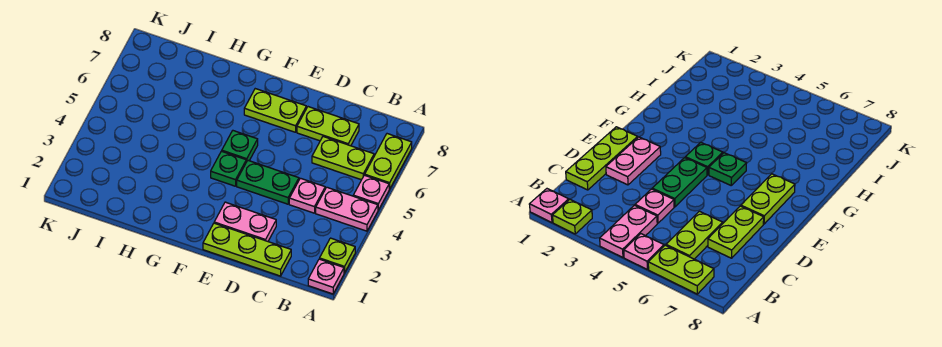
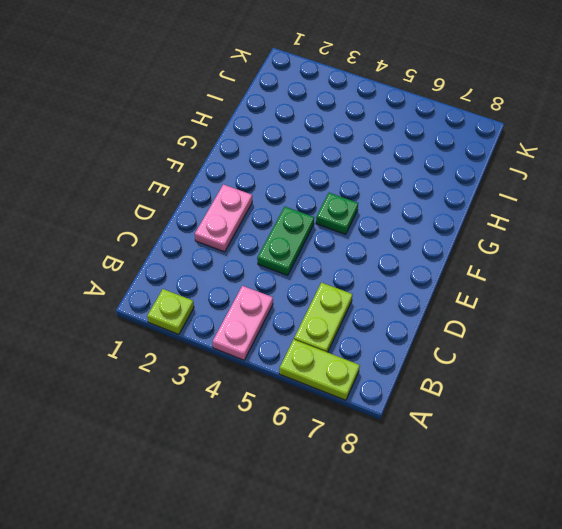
none -> pink plate A1 level 1
none -> pink plate A5 level 1
none -> lime plate C1:E1 level 1

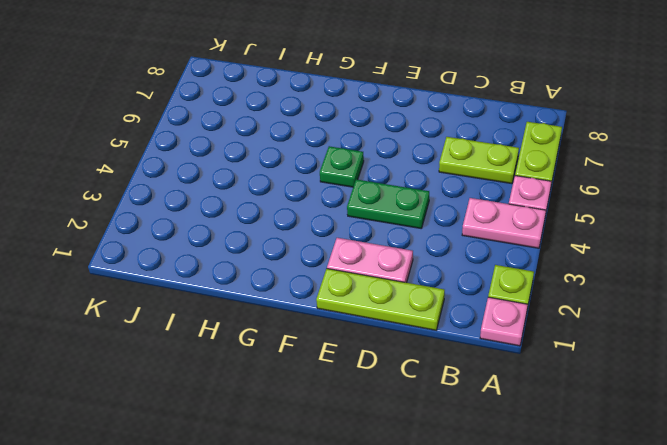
none -> pink plate C4 level 1
none -> lime plate C7:D7 level 1
none -> lime plate E7:F7 level 1

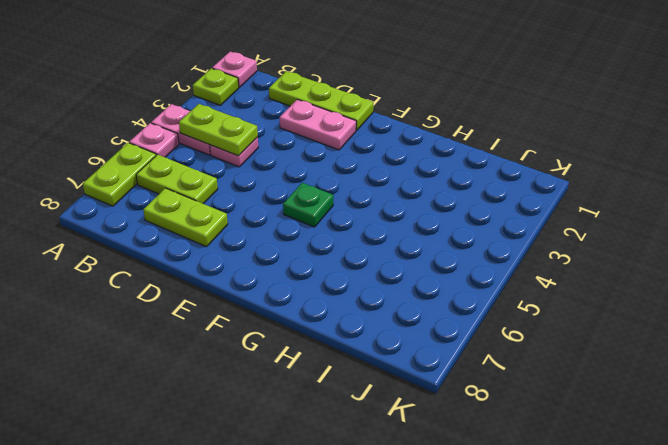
lime plate B4:C4 level 2 -> lime plate E7:F7 level 1
none -> green plate D4:E4 level 1
none -> green plate F4 level 1

